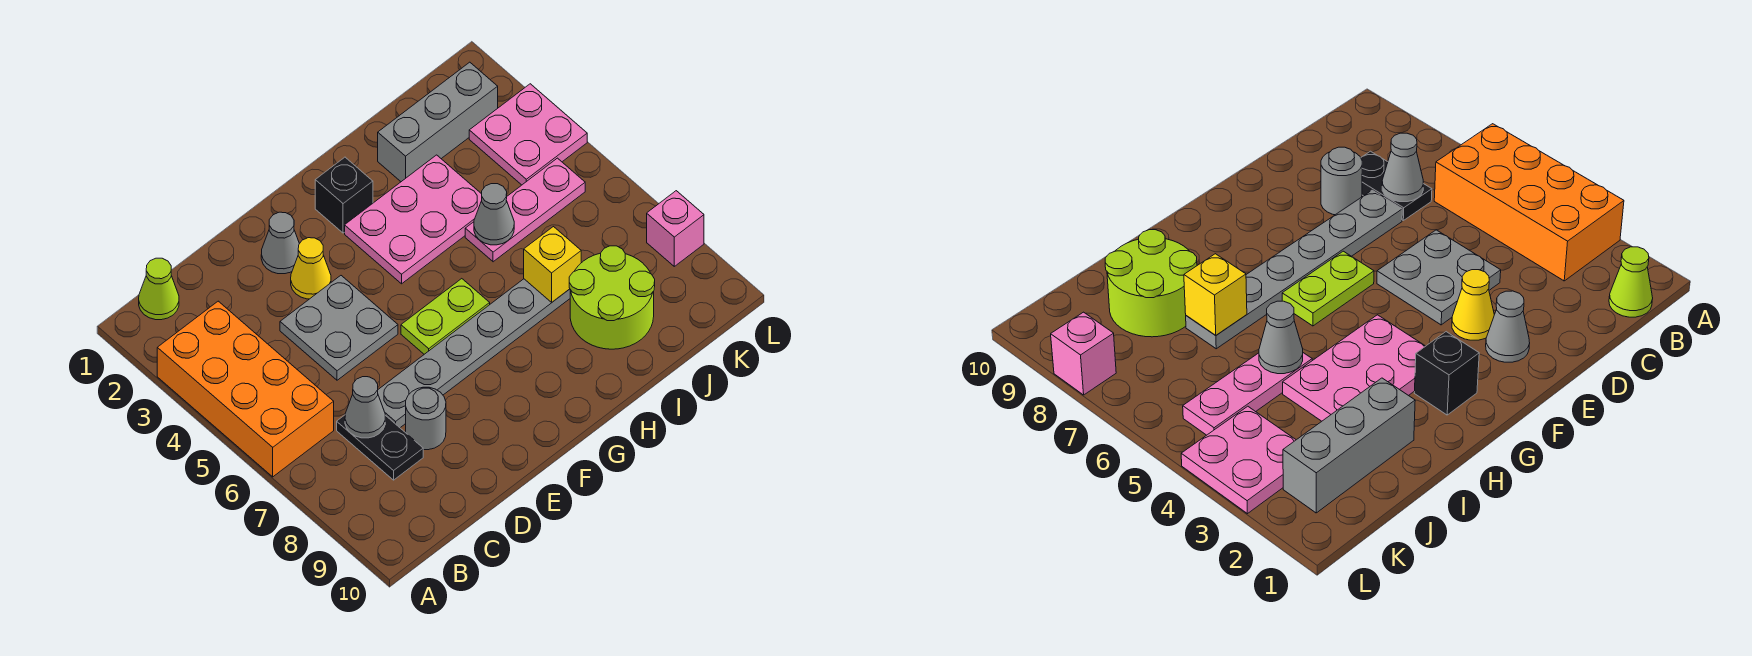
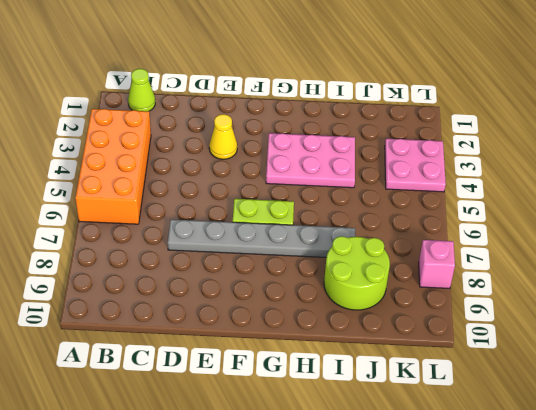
none -> black plate C7:C8 level 1
none -> grey plate D4:E5 level 1
none -> grey round brick D8 level 1

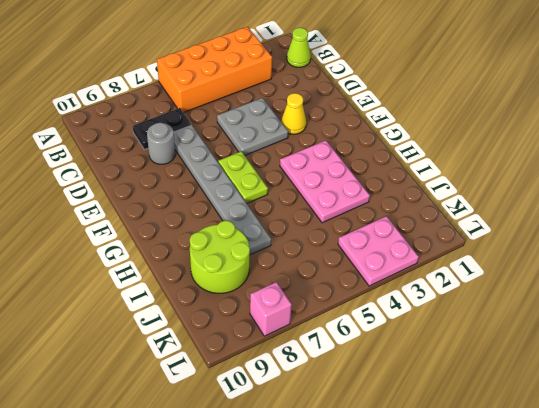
none -> grey cone E2 level 1
none -> black brick G2 level 1
none -> grey brick I2:K2 level 1

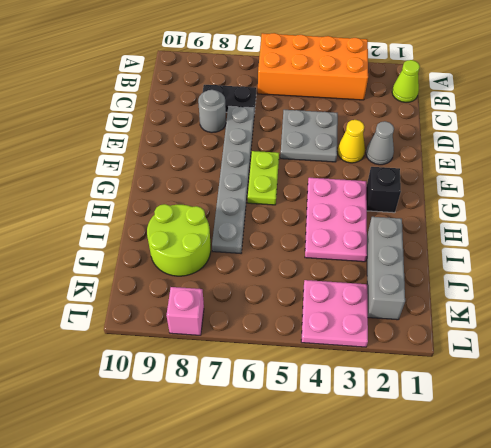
none -> pink plate I5:K5 level 1
none -> grey cone C7 level 2
none -> grey cone I5 level 2

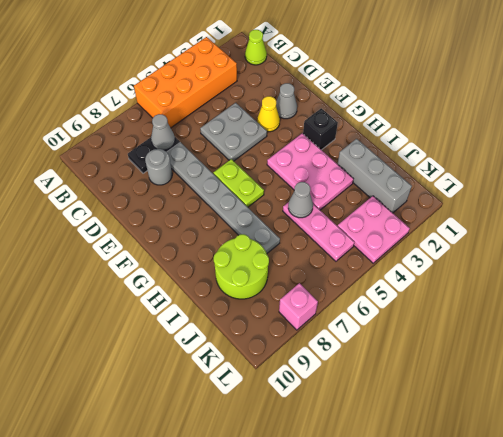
none -> yellow brick I7 level 2

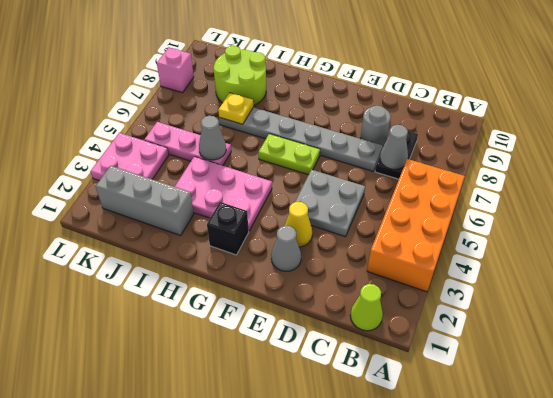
yellow plate I7 level 2 -> yellow brick I7 level 2

